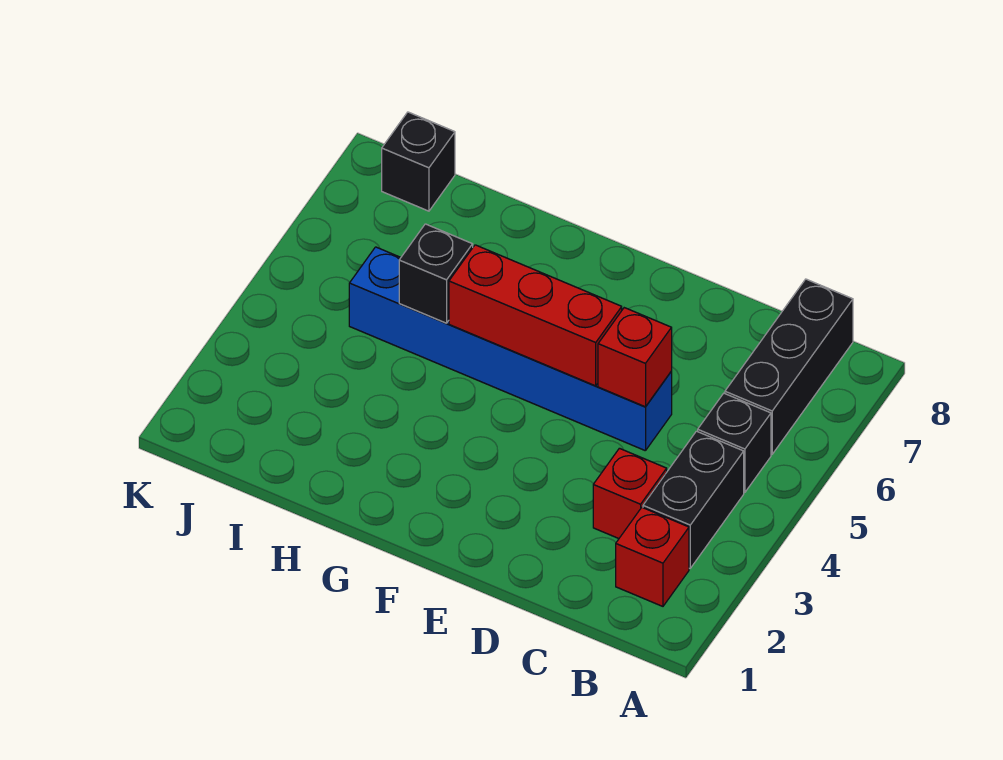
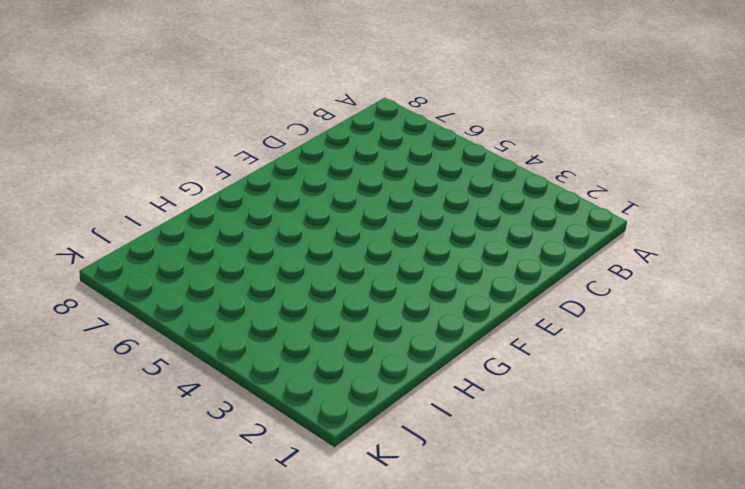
none -> red brick B2 level 1
none -> black brick B3:B4 level 1

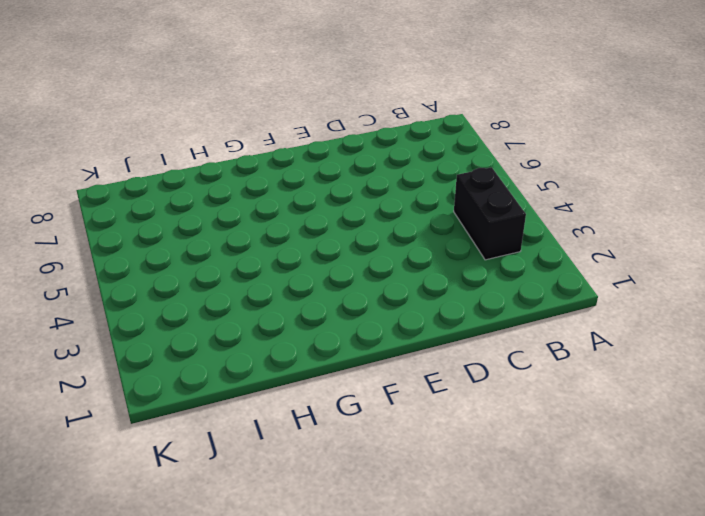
none -> red brick B2 level 1
none -> black brick B5 level 1

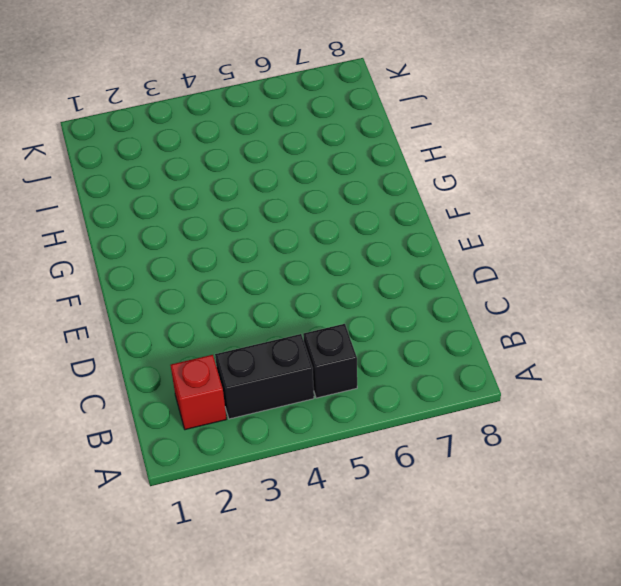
none -> black brick B6:B8 level 1
none -> red brick C3 level 1

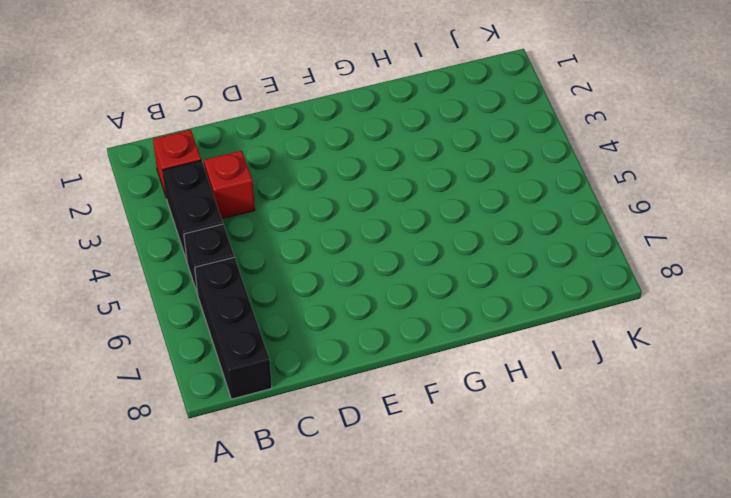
none -> blue brick D5:I5 level 1
none -> black brick J8 level 1

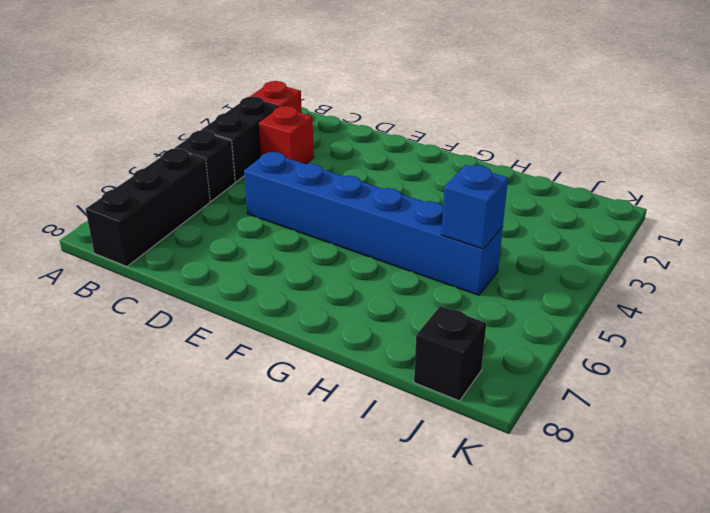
blue brick I5 level 2 -> none
none -> red brick D5 level 2
none -> red brick E5:G5 level 2

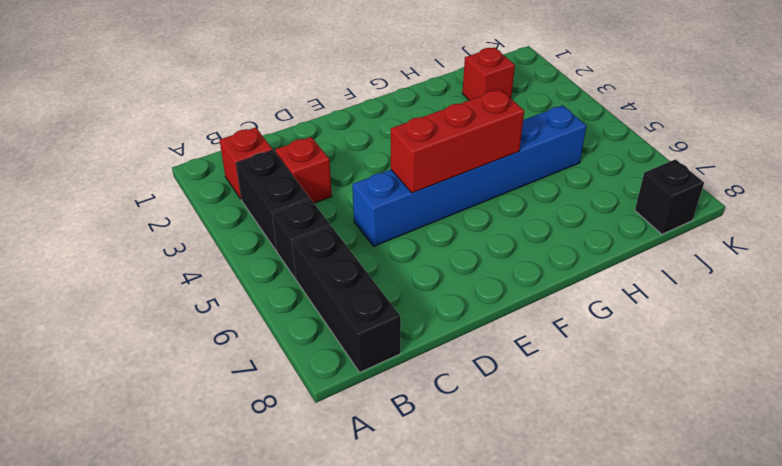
red brick I2 level 1 -> red brick D5 level 2
none -> black brick H5 level 2

